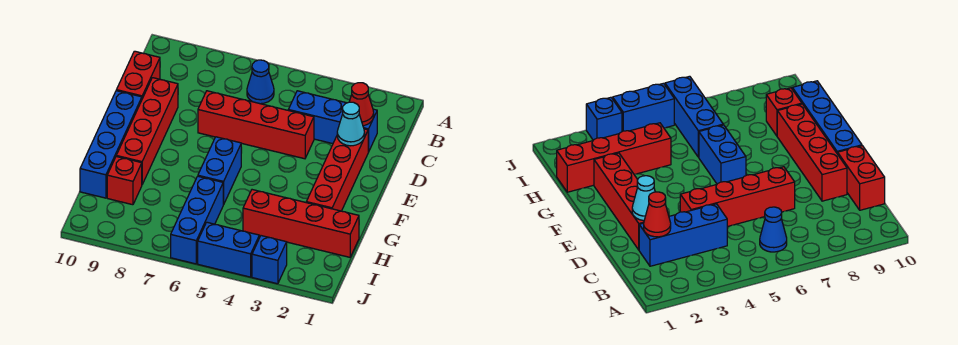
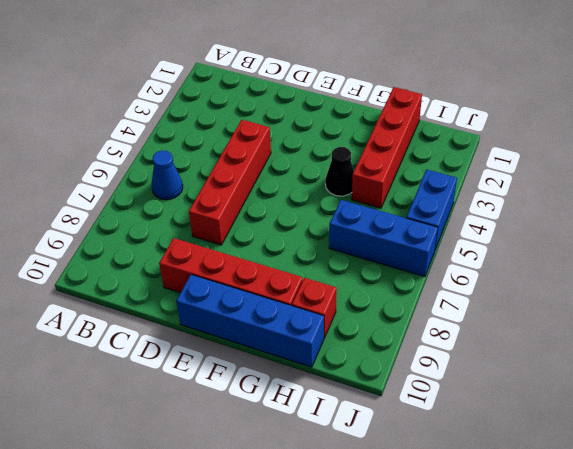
black cone G4 level 1 -> none
none -> blue brick C2:C4 level 1
none -> red brick C10:D10 level 1
none -> red brick D2:G2 level 1

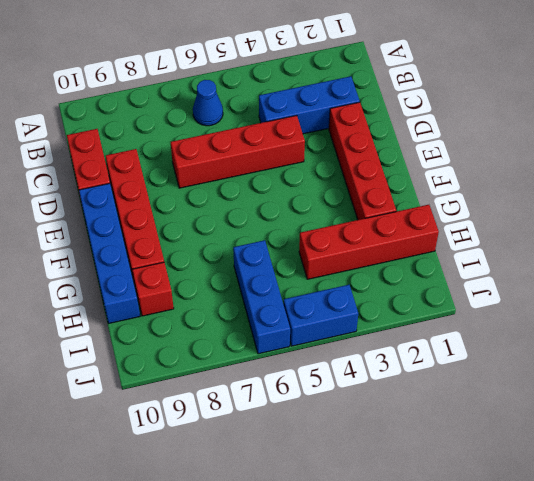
none -> blue brick F6:G6 level 1
none -> blue brick J3 level 1
none -> red cone C2 level 2

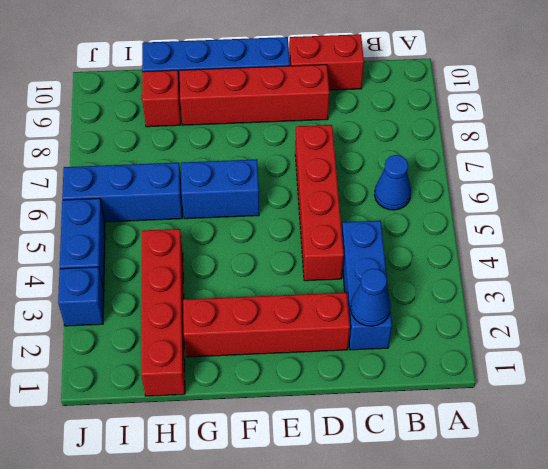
blue cone C2 level 2 -> red cone C2 level 2
none -> cyan cone D2 level 2

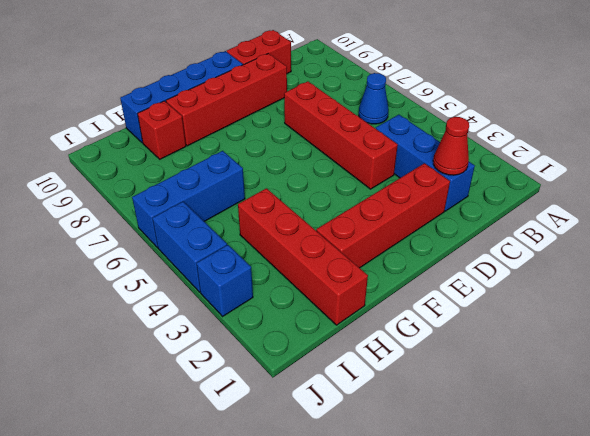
none -> blue brick F6:G6 level 1
none -> cyan cone D2 level 2

